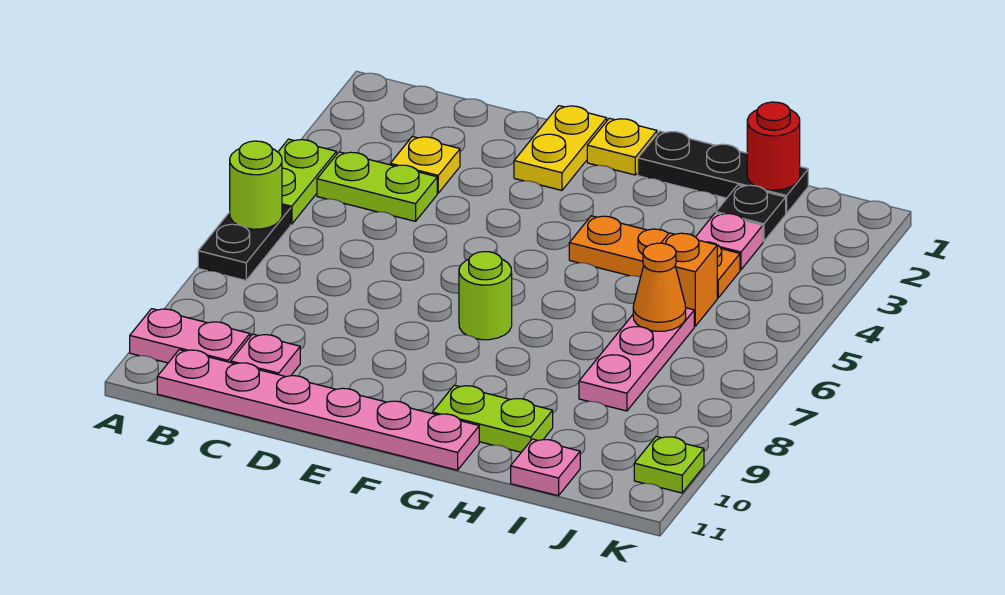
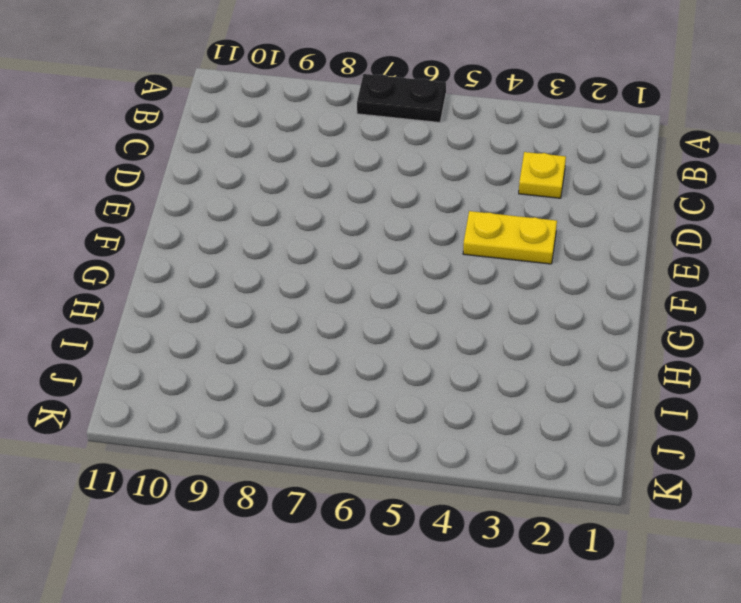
yellow plate E3:E4 level 1 -> yellow plate E1:E2 level 1
none -> lime plate A4:A5 level 1
none -> pink plate A10:B10 level 1
none -> lime plate B4:C4 level 1

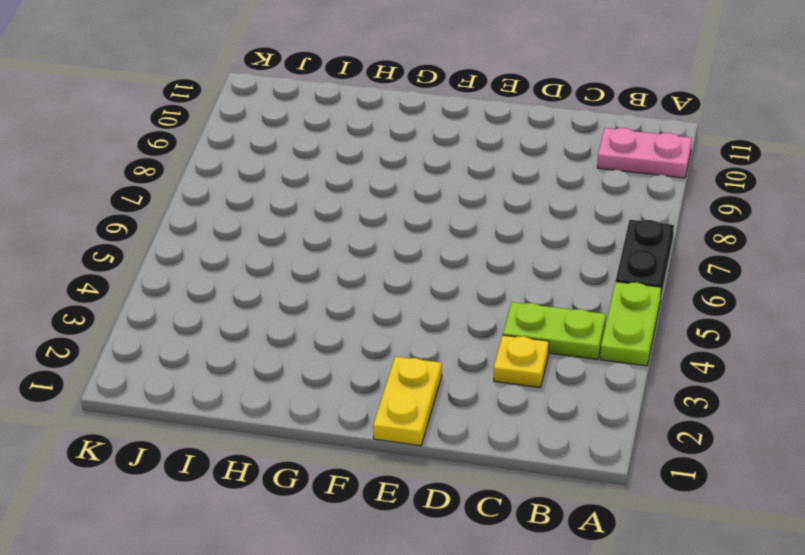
none -> pink plate B11:G11 level 1
none -> pink plate C10 level 1
none -> yellow plate F1 level 1

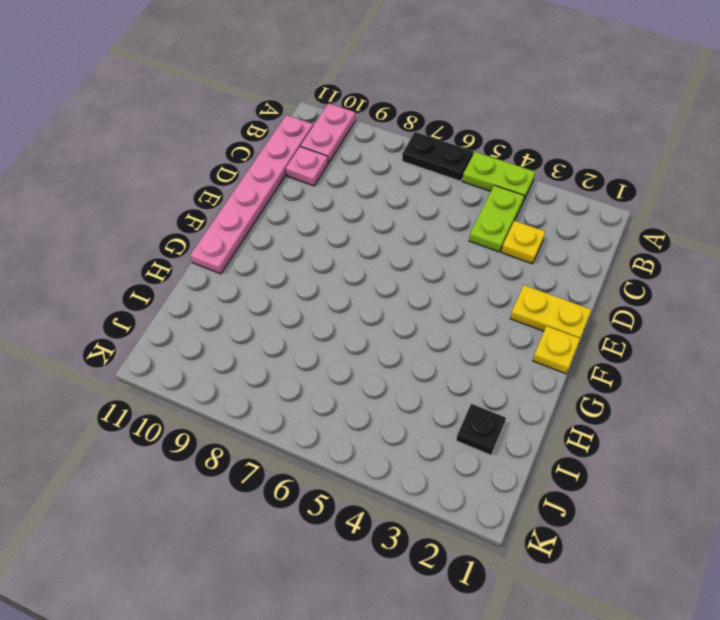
none -> lime round brick F7 level 1
none -> black plate G1:I1 level 1
none -> orange plate G4:I4 level 1

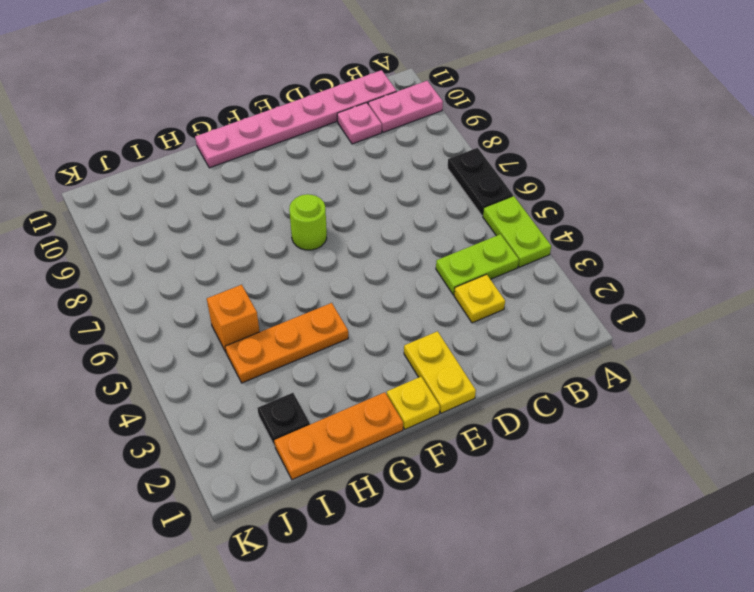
orange plate G1:I1 level 1 -> black plate G1:I1 level 1
none -> lime plate G10:H10 level 1
none -> pink plate I3 level 1
none -> pink plate I6:I8 level 1

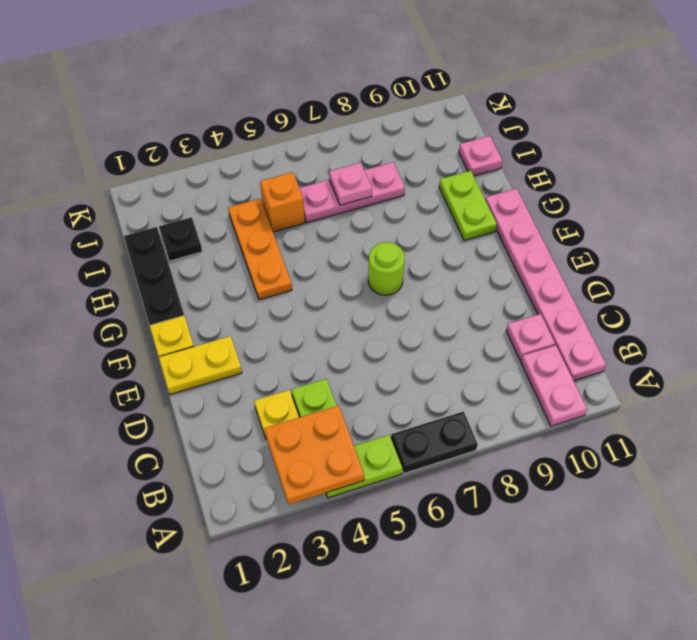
orange plate A3:B4 level 2 -> none
pink plate I7 level 2 -> pink plate I3 level 1
none -> lime plate K10 level 1
none -> lime round brick A6 level 2
none -> red round brick I1 level 2

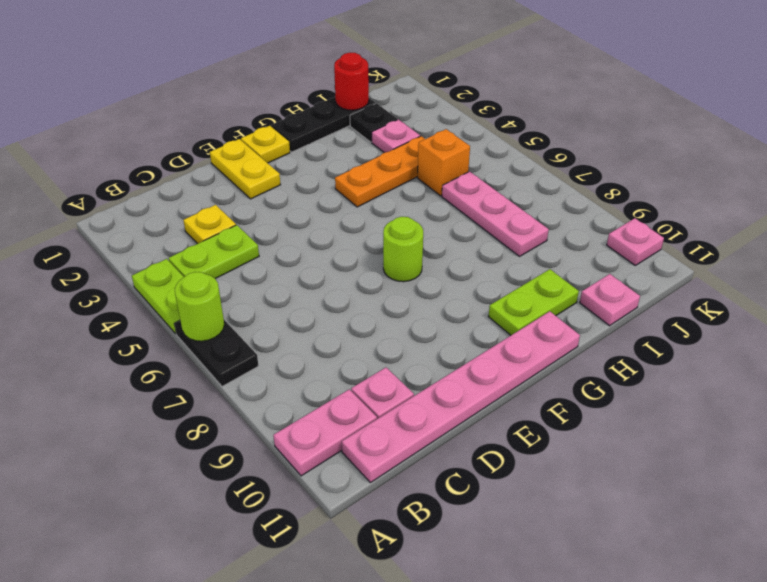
pink plate K10 level 1 -> lime plate K10 level 1
none -> orange cone I6 level 2

